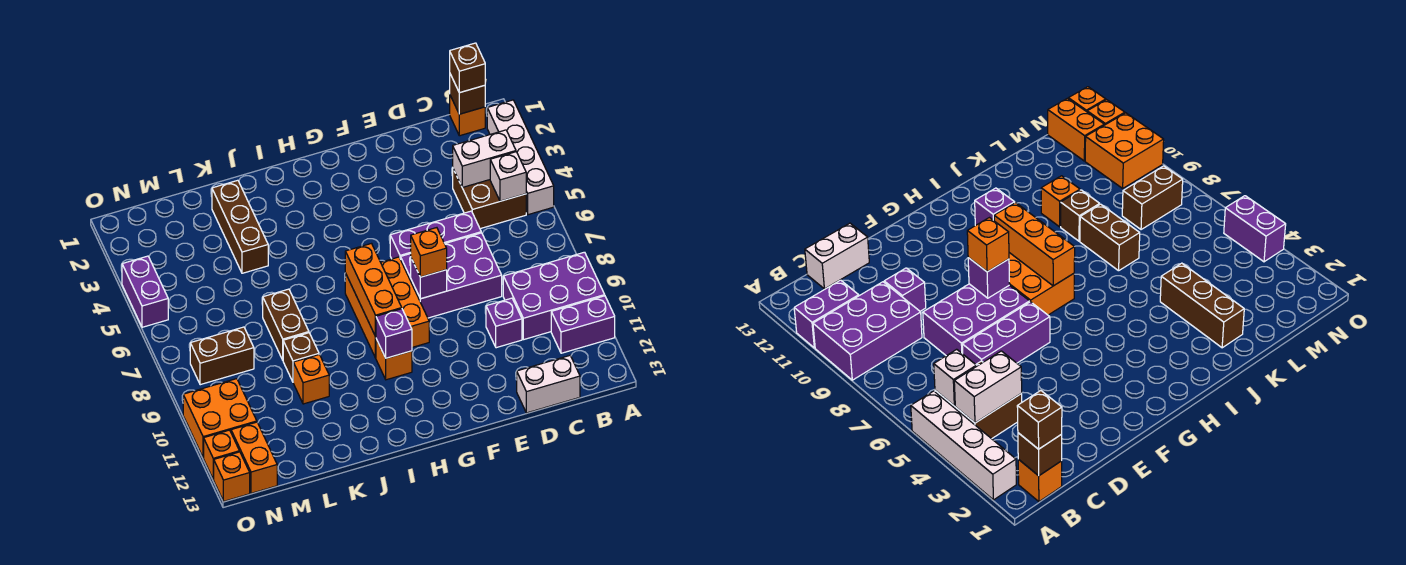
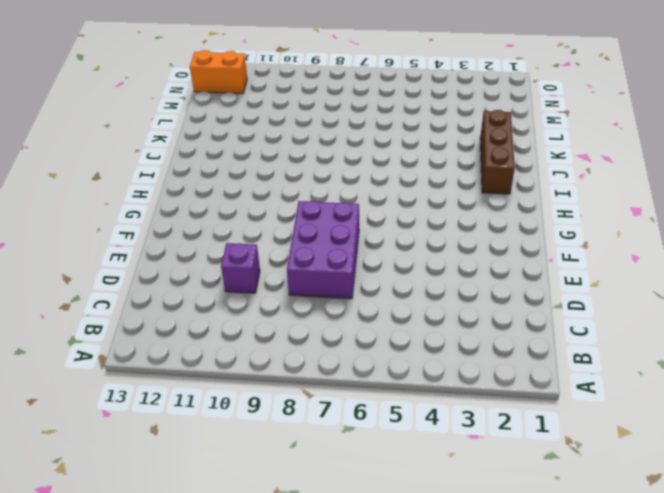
brown brick I2:K2 level 1 -> brown brick K2:K4 level 1
none -> white brick A2:A5 level 1
none -> purple brick A9:C10 level 1
none -> purple brick A11:B11 level 1

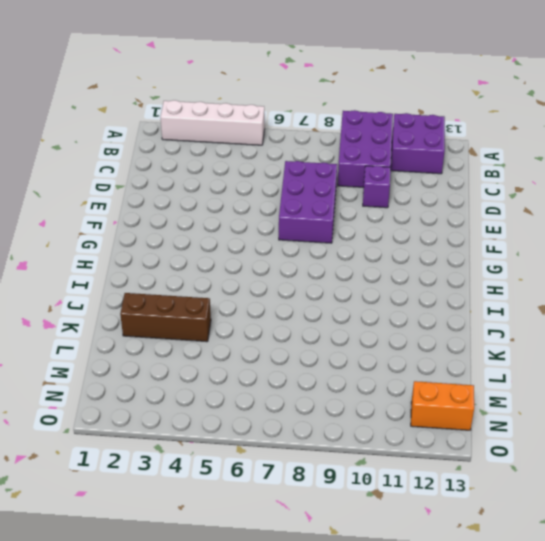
purple brick A11:B12 level 1 -> purple brick A11:B11 level 1
none -> orange brick B1 level 1
none -> brown brick B4:C5 level 1
none -> white brick C13:D13 level 1

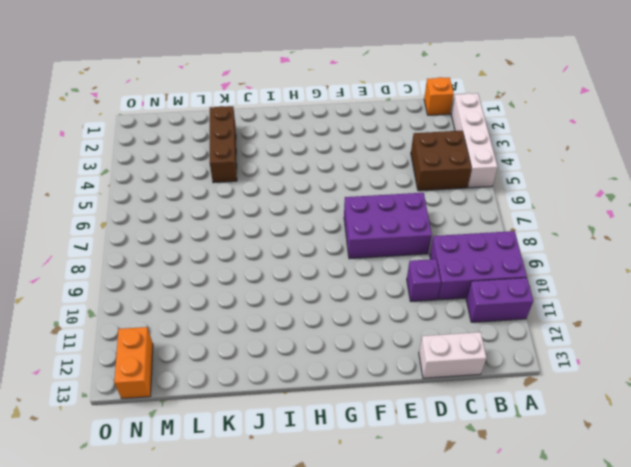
none -> purple brick D6:F6 level 1
none -> orange brick G7:H9 level 1
none -> orange brick H10 level 1

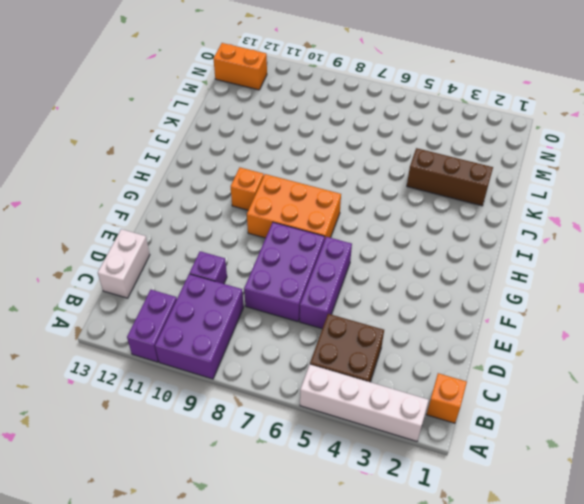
none -> brown brick K7:K8 level 1
none -> brown brick K9 level 1
none -> orange brick K10 level 1

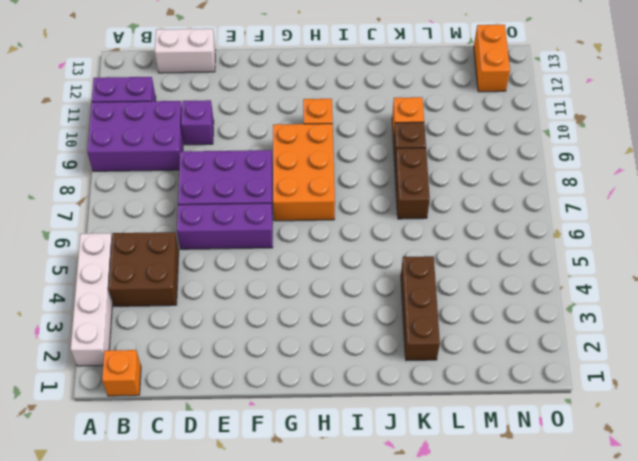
none -> brown brick M8:N8 level 1
none -> orange brick N10:O11 level 1
none -> purple brick O4:O5 level 1

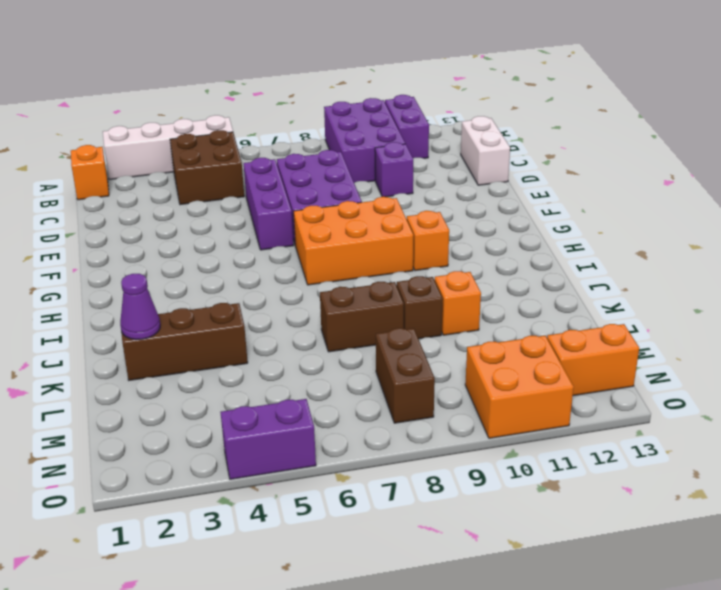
purple cone K2 level 2 -> none
none -> orange brick O12 level 1
none -> orange brick O13 level 1
none -> brown brick B1 level 2

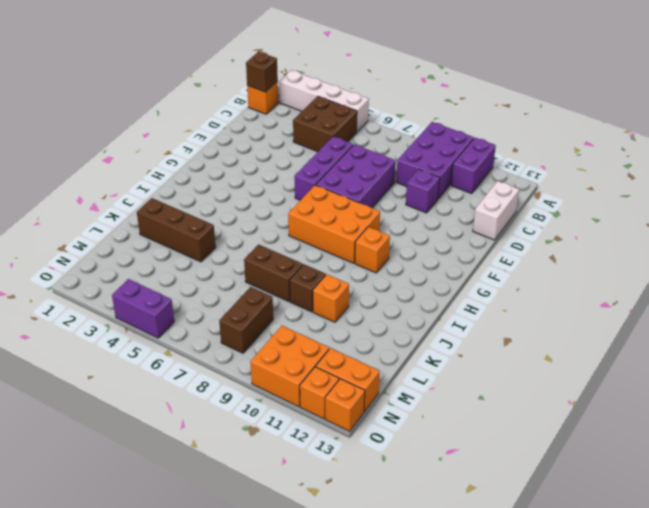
none -> white brick B4:C4 level 2
none -> white brick B5 level 2
none -> purple brick F8 level 2

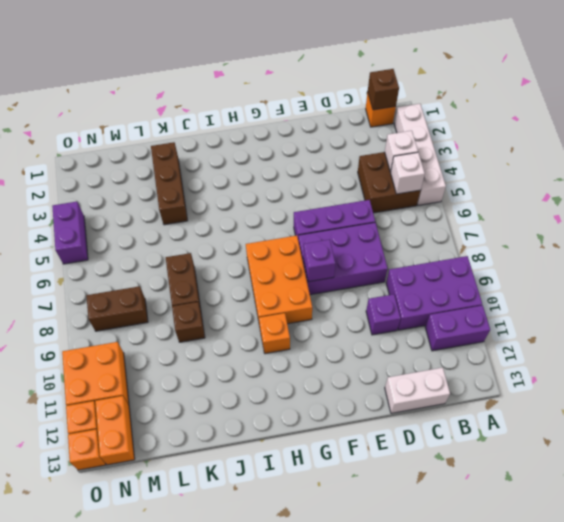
white brick B4 level 2 -> white brick B4:C4 level 2
none -> orange brick K10 level 1
none -> orange brick H7:H9 level 2
none -> purple brick H10 level 2

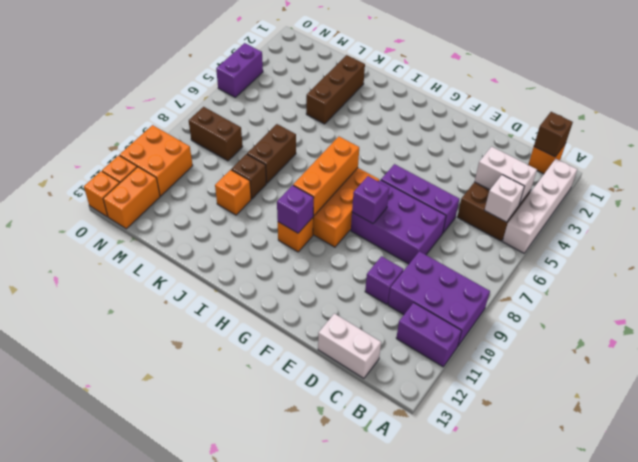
none -> brown brick B1 level 3
none -> orange brick F8 level 3

